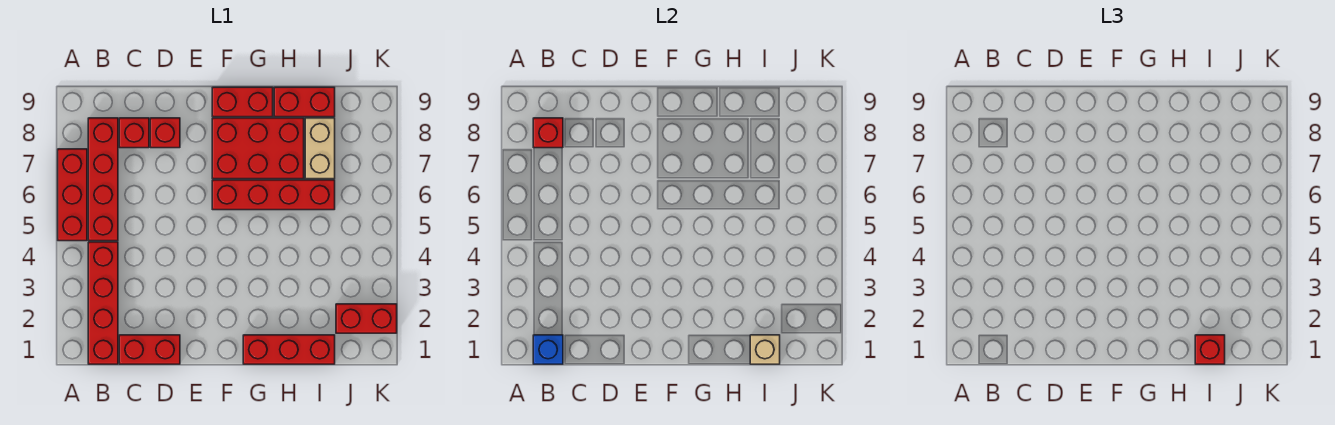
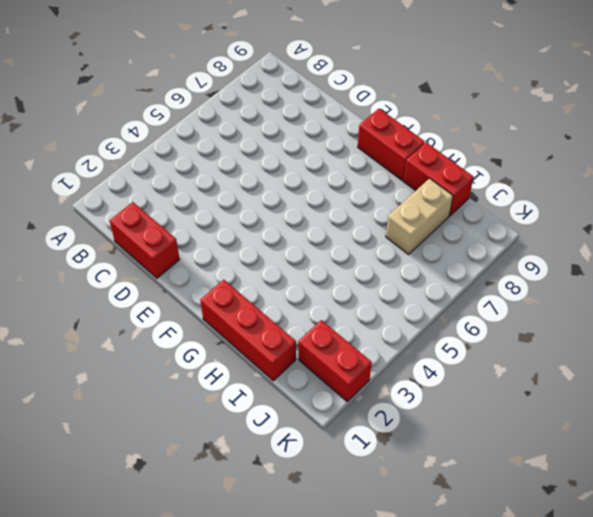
none -> red brick A5:A7 level 1
none -> red brick B1:B4 level 1
none -> red brick B5:B8 level 1

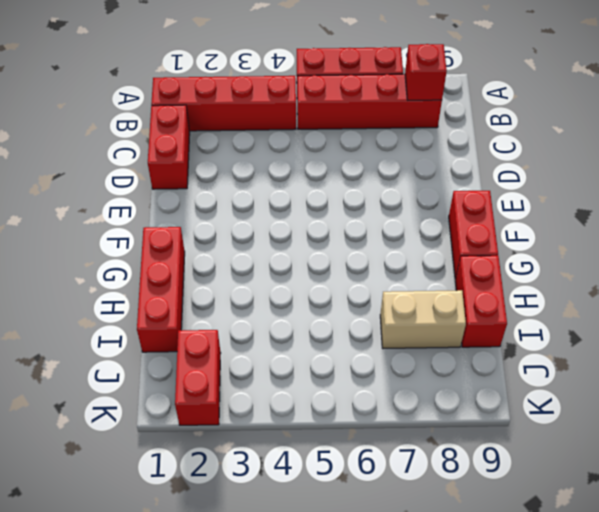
none -> red brick C8 level 1
none -> red brick D8 level 1
none -> red brick F6:I6 level 1

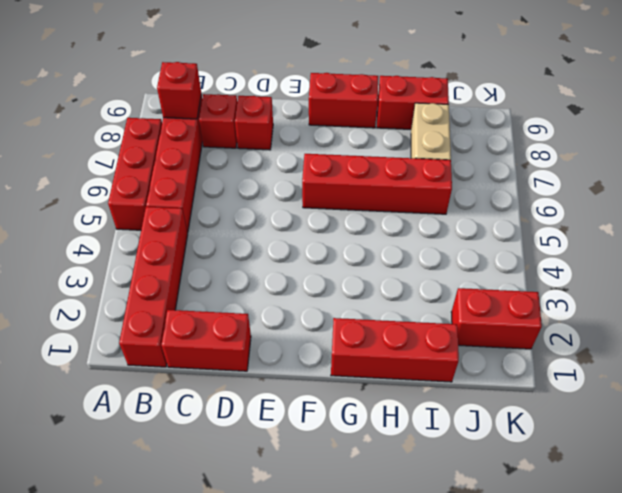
none -> red brick F7:H8 level 1
none -> blue brick B1 level 2
none -> tan brick I1 level 2

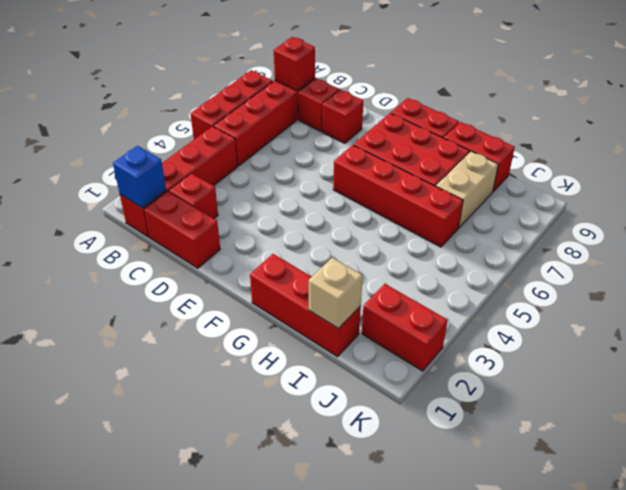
red brick C2 level 1 -> red brick I1 level 3

